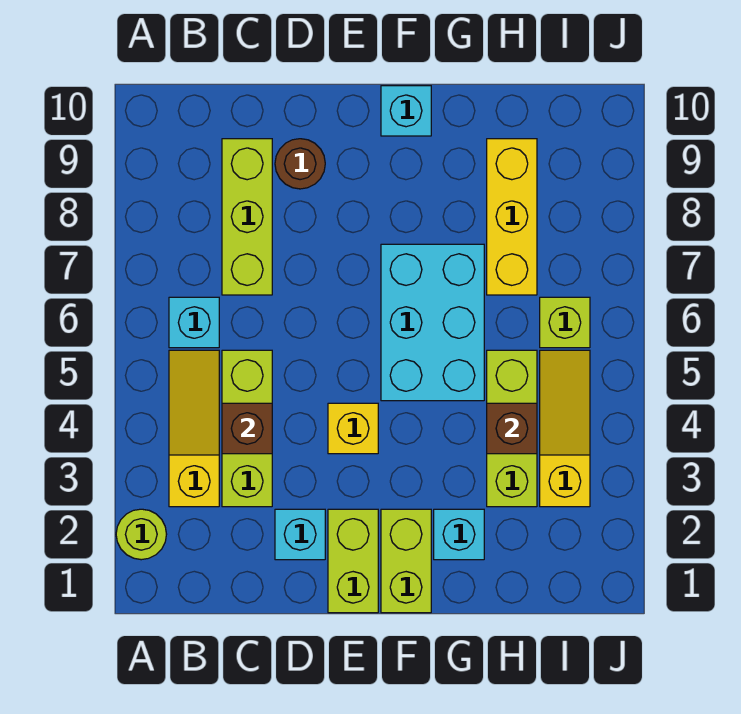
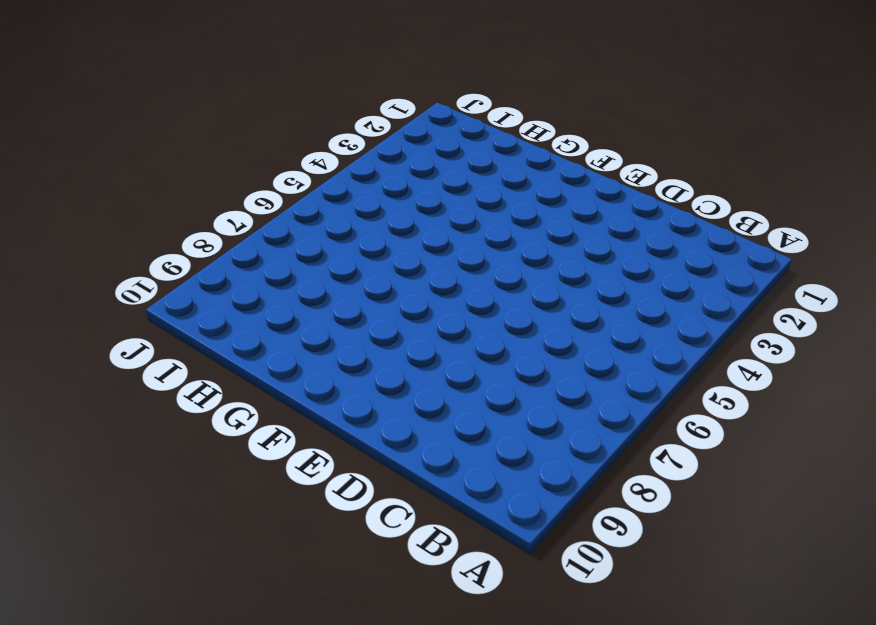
none -> lime round brick A2 level 1
none -> yellow slope B3:B5 level 1 top 3
none -> cyan brick B6 level 1

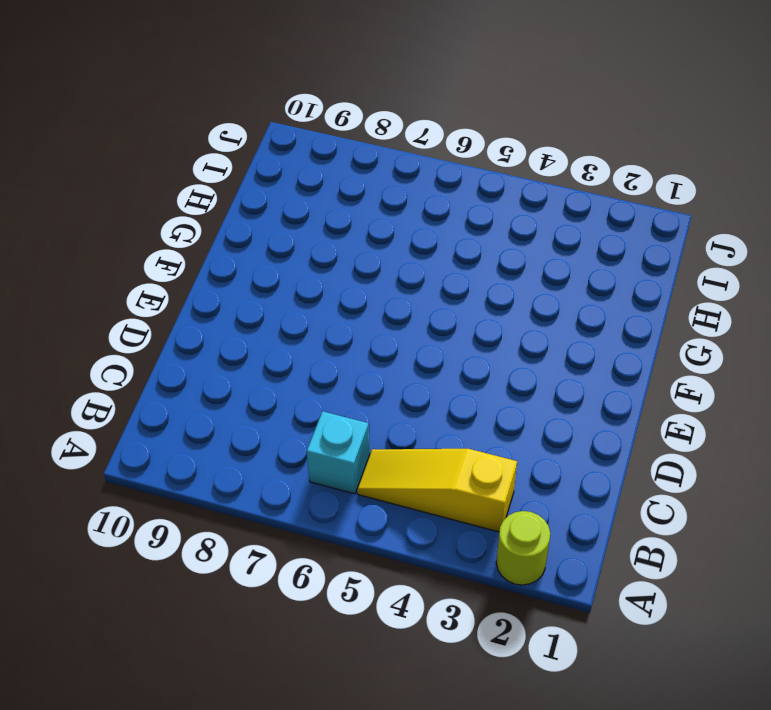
none -> lime brick C3:C5 level 1
none -> lime brick C7:C9 level 1
none -> cyan brick D2 level 1

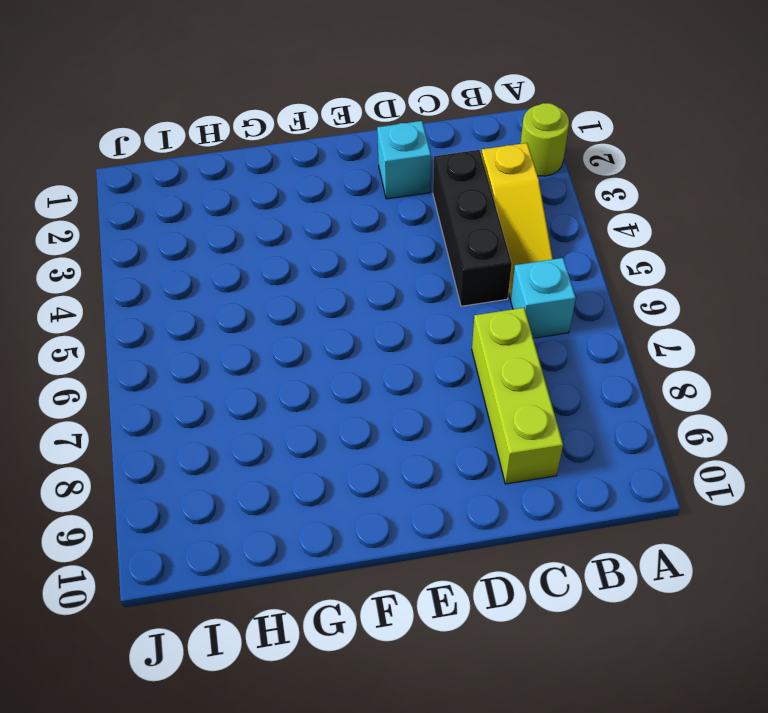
black brick C3:C5 level 1 -> lime brick C3:C5 level 1
none -> brown round brick D9 level 1
none -> lime brick E1:E2 level 1
none -> yellow brick E4 level 1

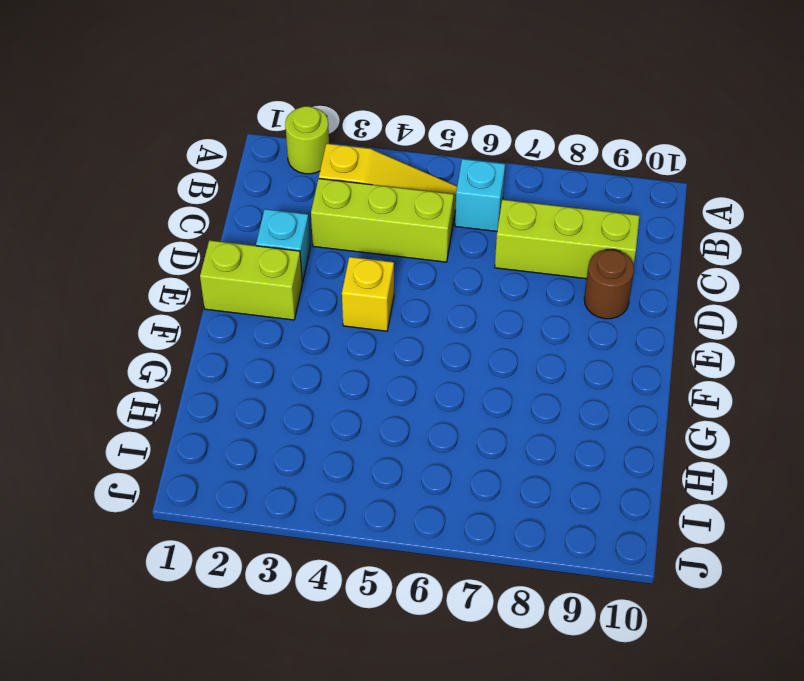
none -> lime brick F1:F2 level 1
none -> cyan brick F5:G7 level 1
none -> cyan brick F10 level 1

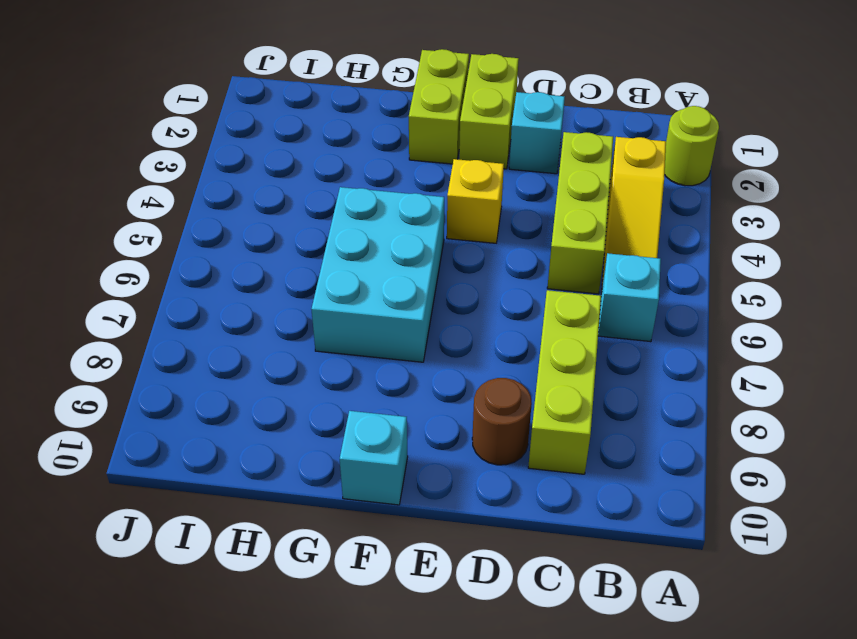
none -> cyan brick G2 level 1
none -> lime brick H3:H5 level 1
none -> yellow brick H7:H9 level 1

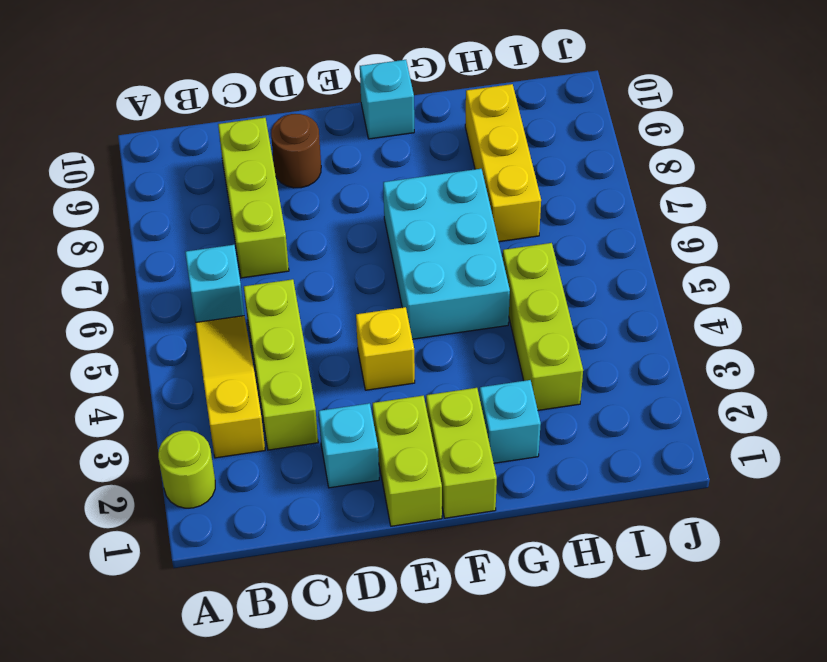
none -> yellow slope I3:I5 level 1 top 3
none -> lime brick I6 level 1
none -> brown brick C4 level 2

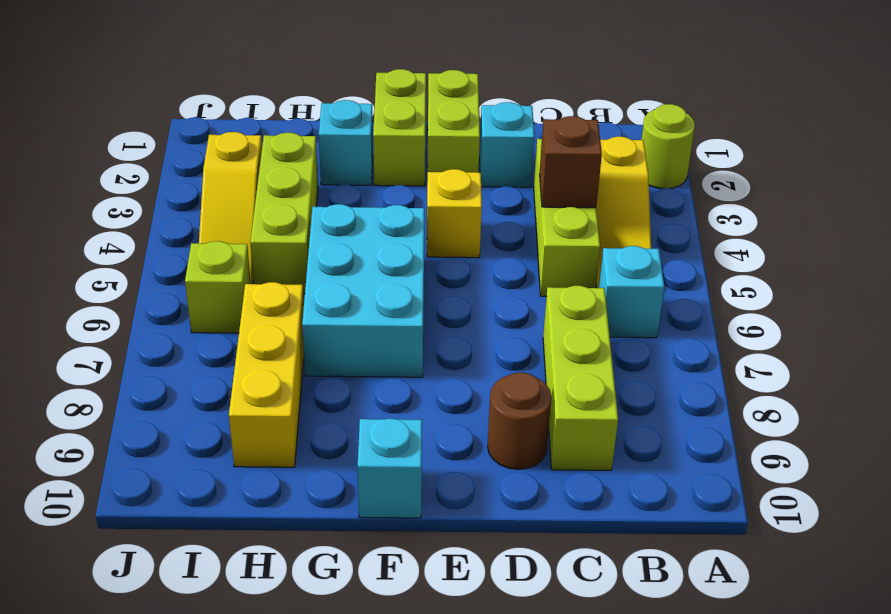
none -> brown brick H4 level 2

